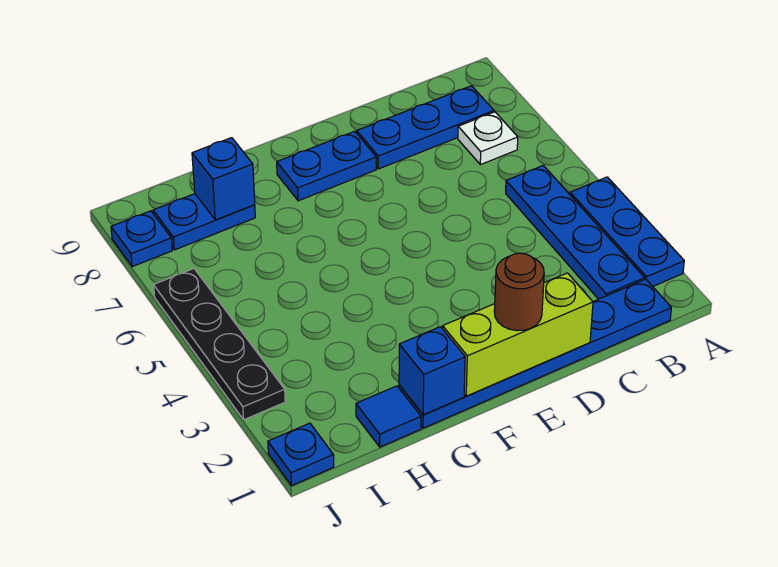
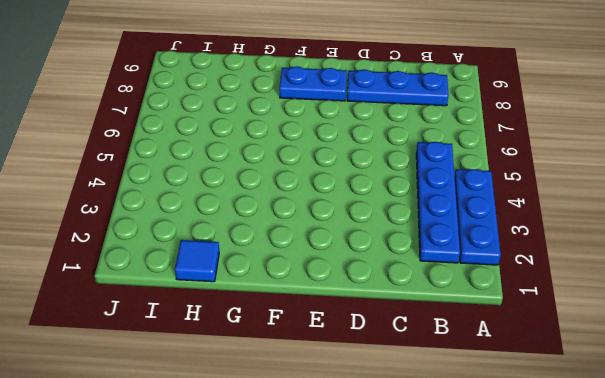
none -> blue plate B1:G1 level 1
none -> white plate B7 level 1
none -> blue plate H8:I8 level 1

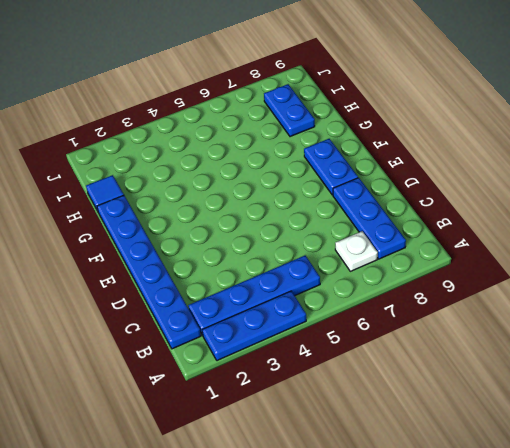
none -> blue plate J1 level 1
none -> black plate J3:J6 level 1
none -> blue plate J8 level 1

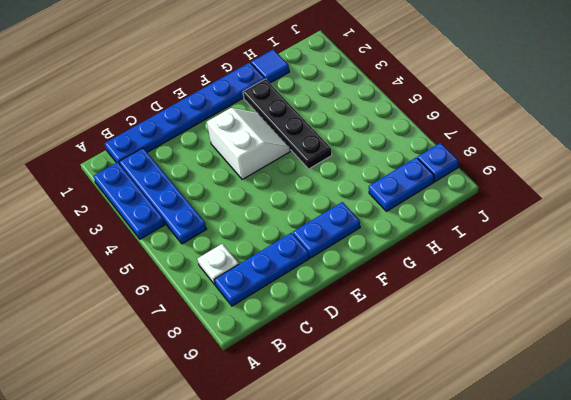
white slope E3:F4 level 1 top E -> none
black plate G2:G5 level 1 -> black plate J3:J6 level 1
none -> blue plate J1 level 1
none -> lime brick D1:F1 level 2
none -> blue brick G1 level 2

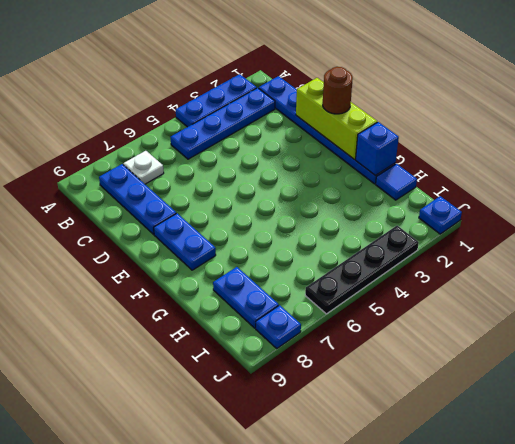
none -> blue brick H8 level 2

